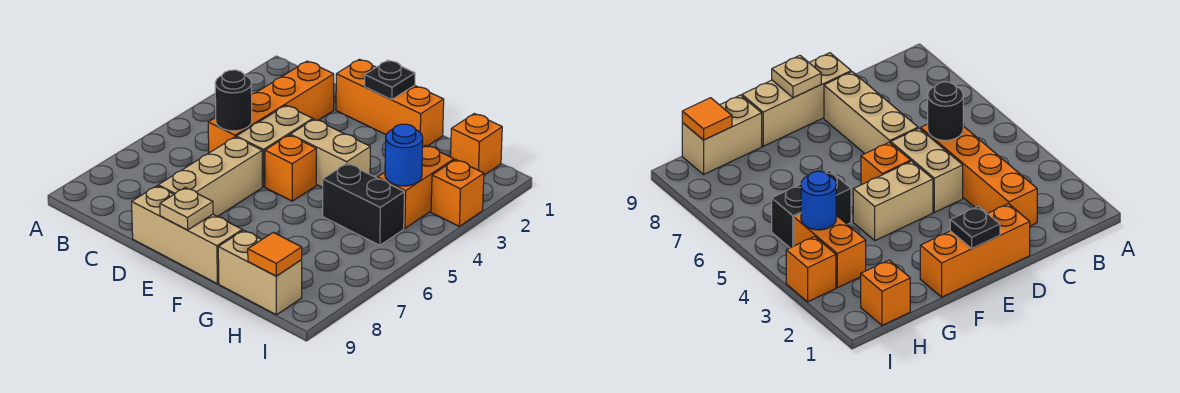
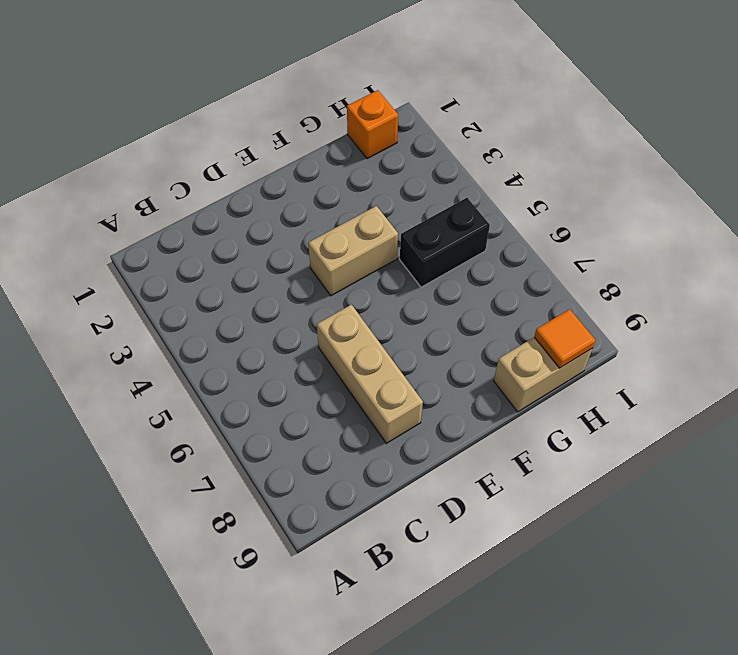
none -> orange brick C2:C5 level 1
none -> orange brick D1:F1 level 1
none -> tan brick D4:D5 level 1

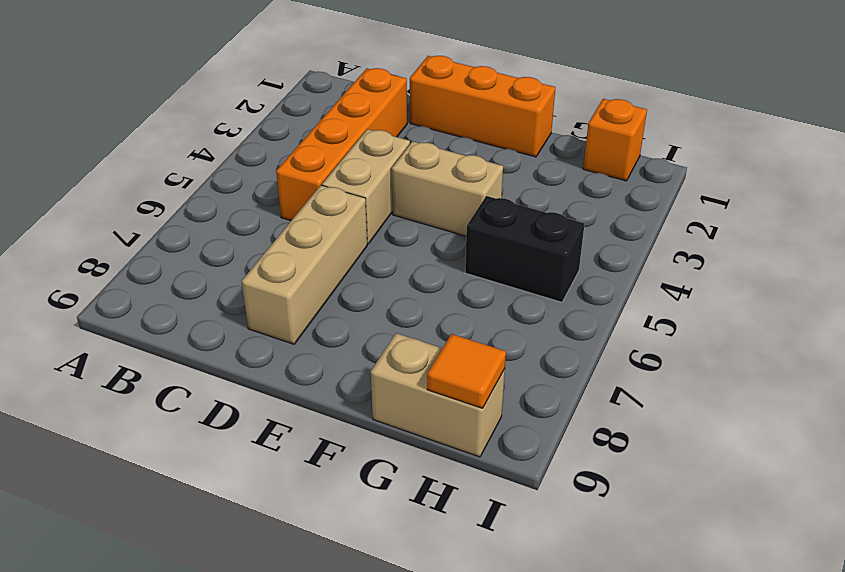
none -> tan brick D9:F9 level 1
none -> orange brick E5 level 1
none -> orange brick H3:H4 level 1

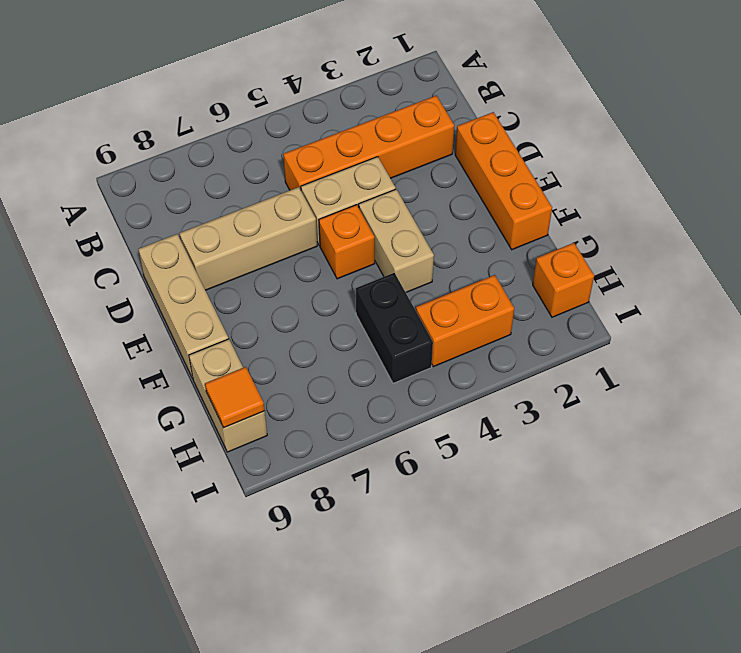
none -> orange brick I3 level 1
none -> black round brick C5 level 2
none -> black plate E1 level 2

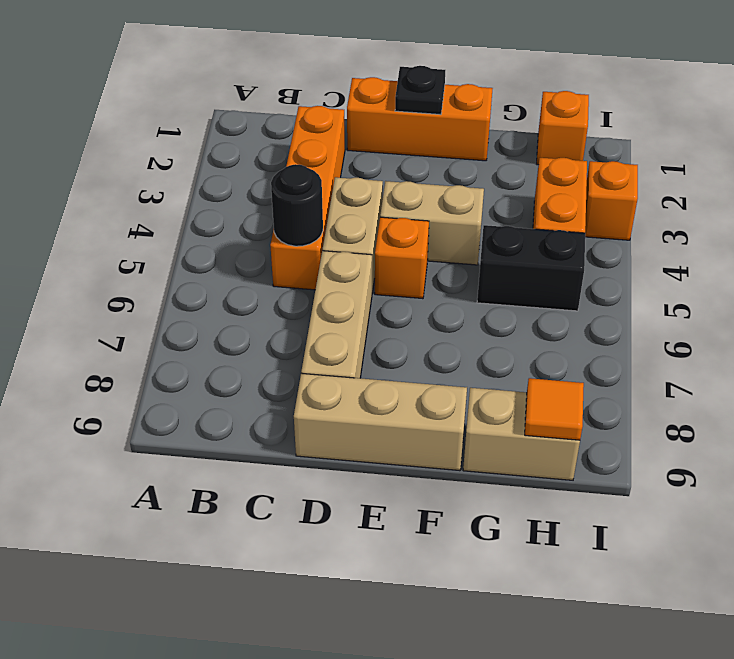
none -> tan plate E9 level 2
none -> blue round brick H4 level 2

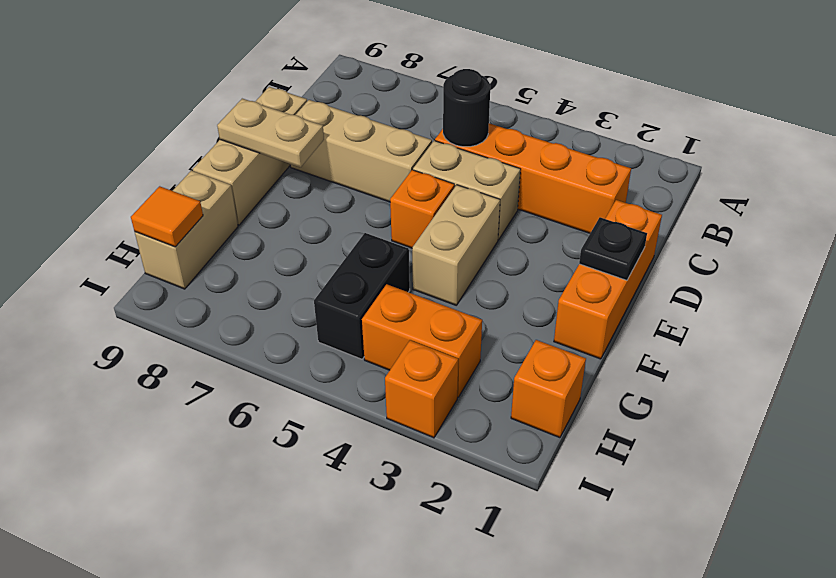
tan plate E8:E9 level 2 -> tan plate E9 level 2
none -> blue round brick H4 level 2

